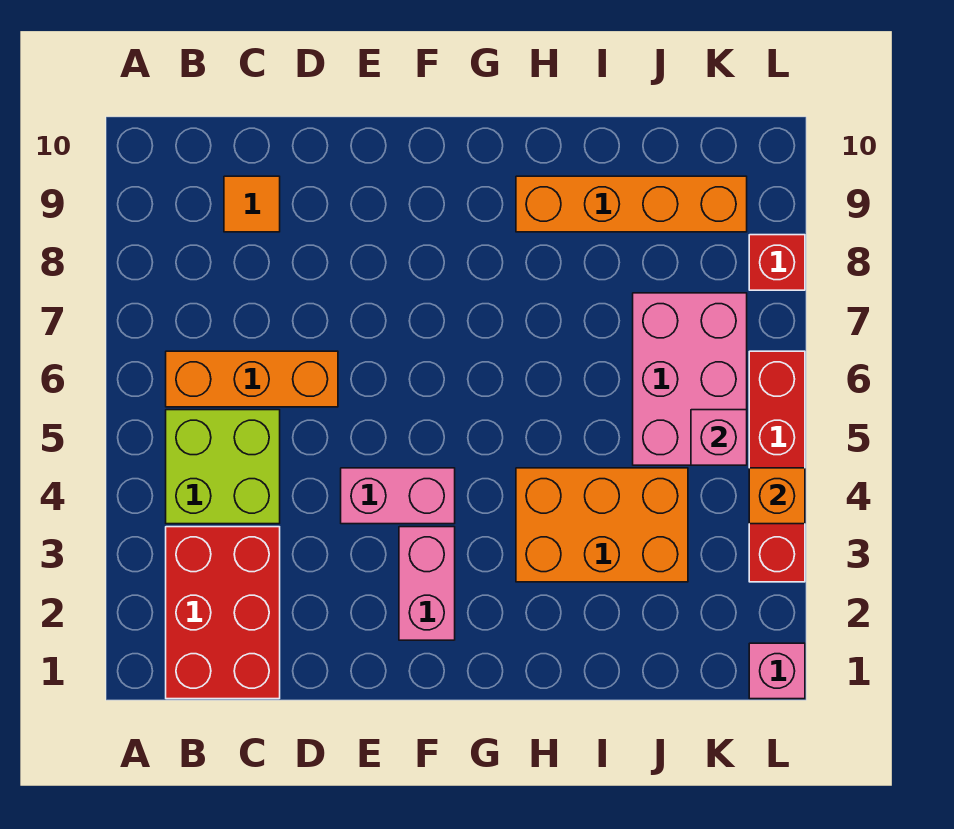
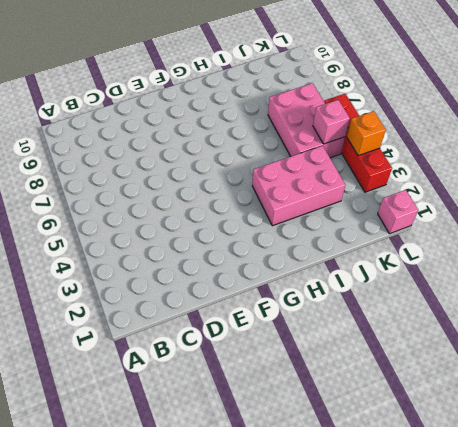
pink brick H3:J4 level 1 -> orange brick H3:J4 level 1
none -> red brick B1:C3 level 1
none -> lime brick B4:C5 level 1
none -> orange brick B6:D6 level 1

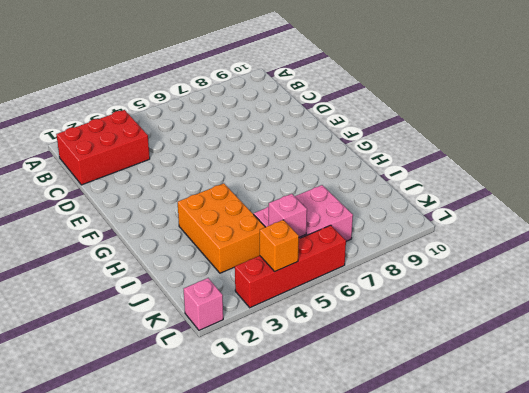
none -> lime brick B4:C5 level 1
none -> orange brick B6:D6 level 1
none -> orange tile C9 level 1

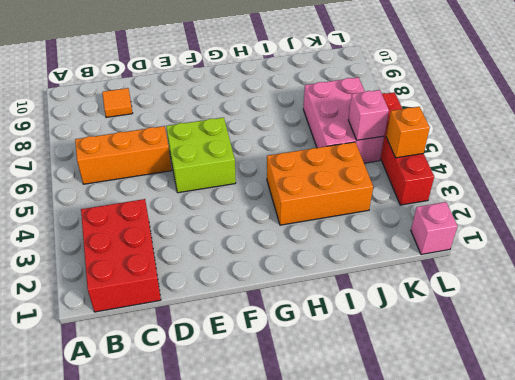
lime brick E5:F6 level 1 -> lime brick B4:C5 level 1
none -> pink brick E4:F4 level 1
none -> pink brick F2:F3 level 1
none -> orange brick H9:K9 level 1

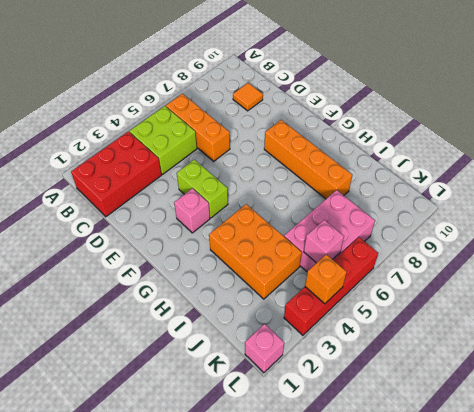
lime brick E4:F4 level 1 -> pink brick E4:F4 level 1
pink brick F3 level 1 -> pink brick F2:F3 level 1
orange brick F8:I8 level 1 -> orange brick H9:K9 level 1
none -> red brick L8 level 1

